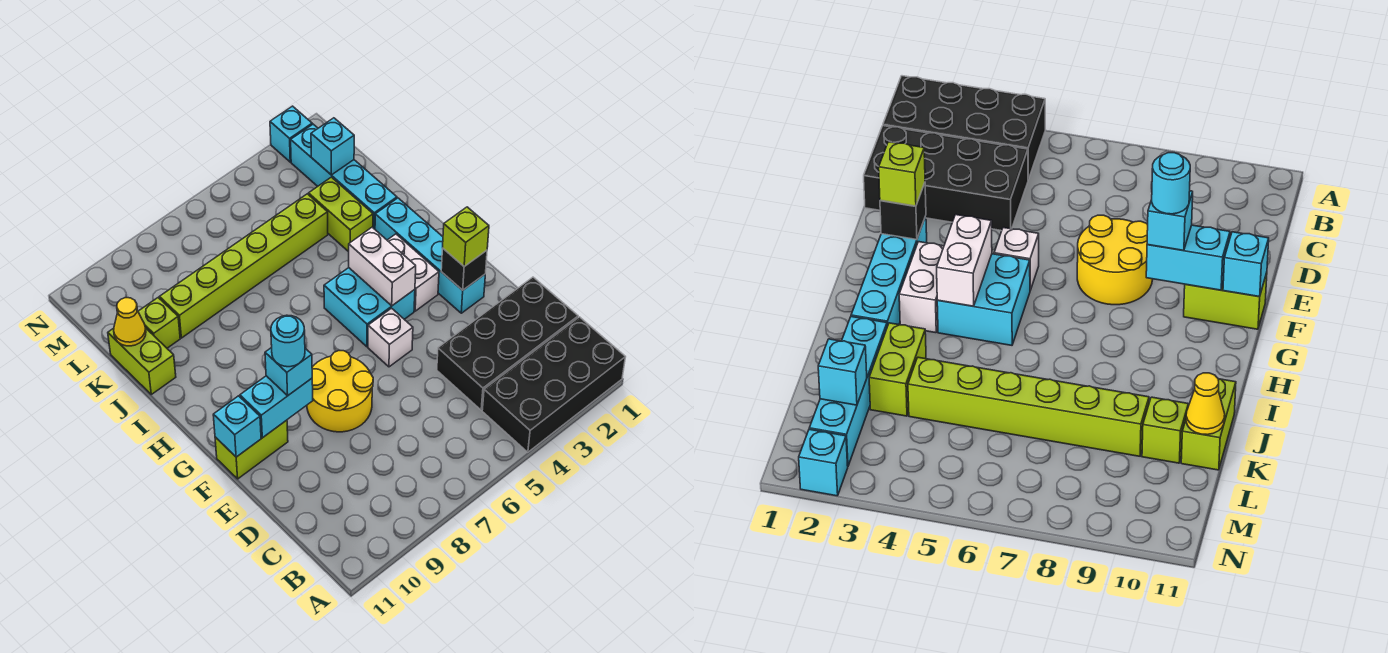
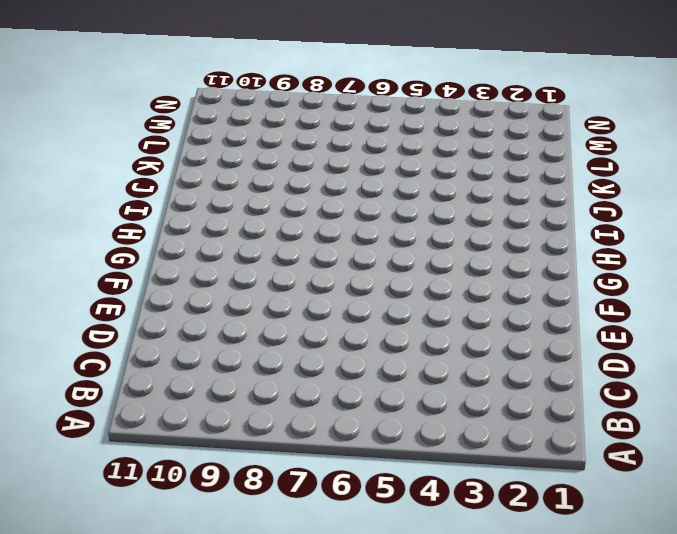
none -> black brick A1:B4 level 1
none -> black brick C1:D4 level 1
none -> yellow round brick E7:F8 level 1

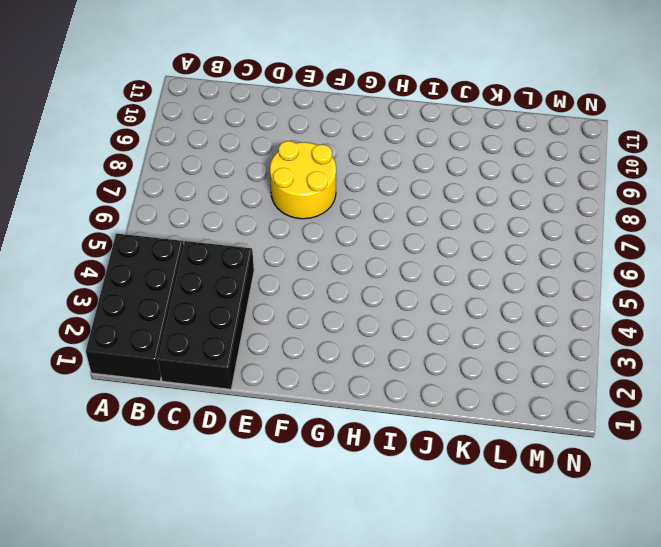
none -> cyan brick F2:I2 level 1
none -> white brick F5 level 1
none -> lime brick F10:F11 level 1

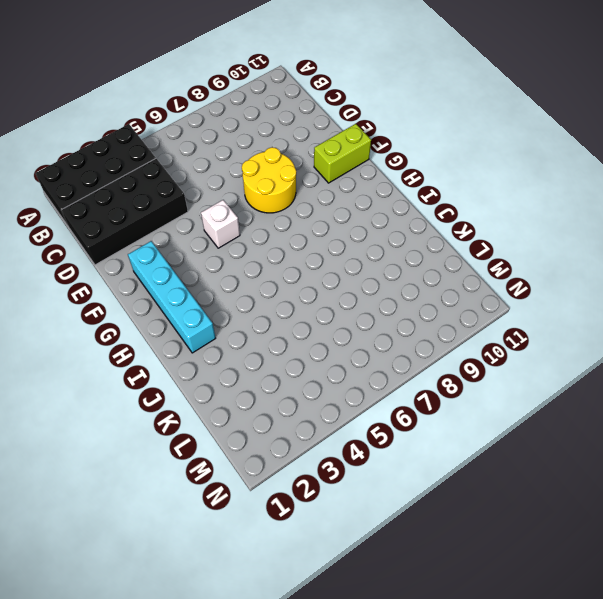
none -> white brick G3:H3 level 1
none -> cyan brick G4:H5 level 1
none -> cyan brick J2:M2 level 1

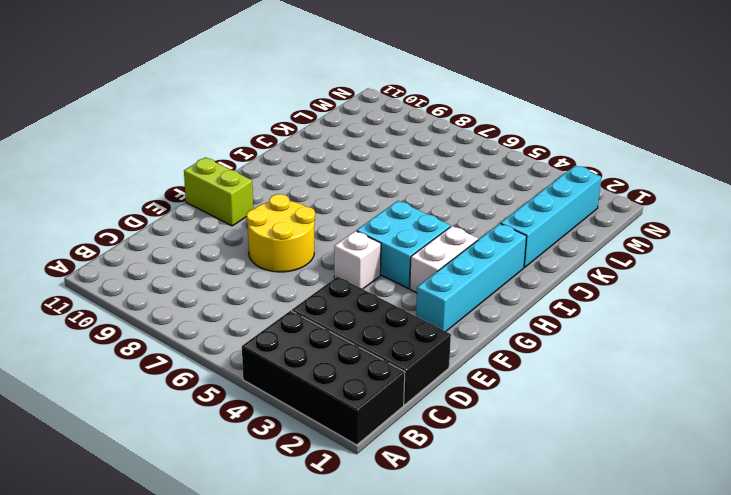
none -> lime brick J3:K3 level 1
none -> lime brick J11:K11 level 1
none -> lime brick K4:K9 level 1

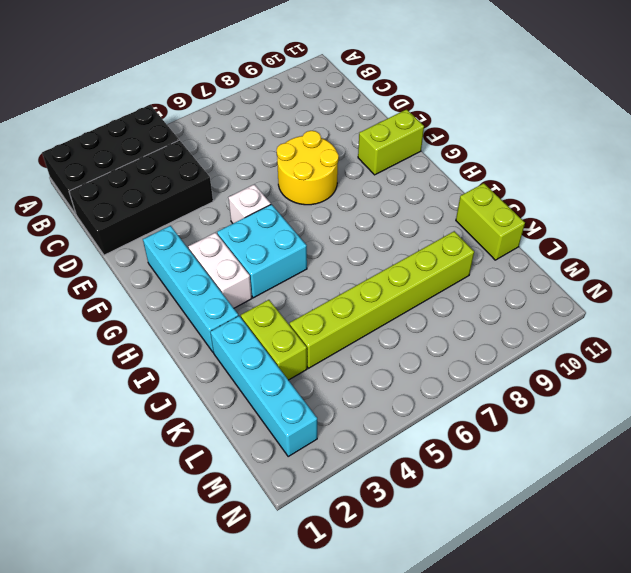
none -> lime brick K10 level 1
none -> cyan brick N2 level 1
none -> black brick F2 level 2

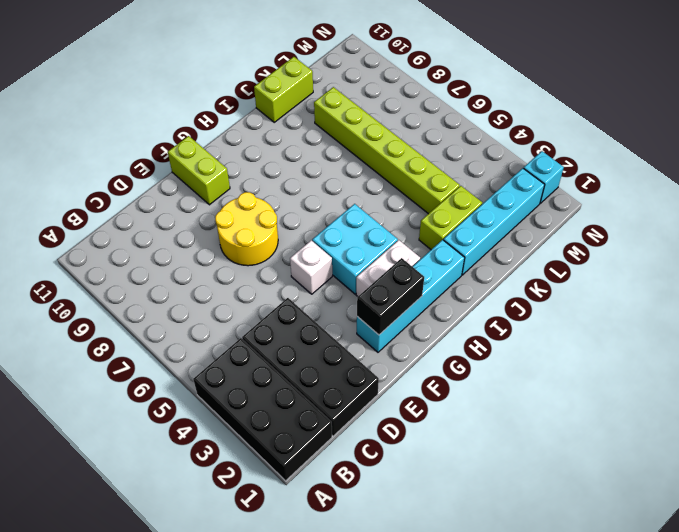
black brick F2:G2 level 2 -> black brick F2 level 2
none -> lime brick K10 level 1
none -> cyan brick F9:F10 level 2
none -> cyan brick F11 level 2

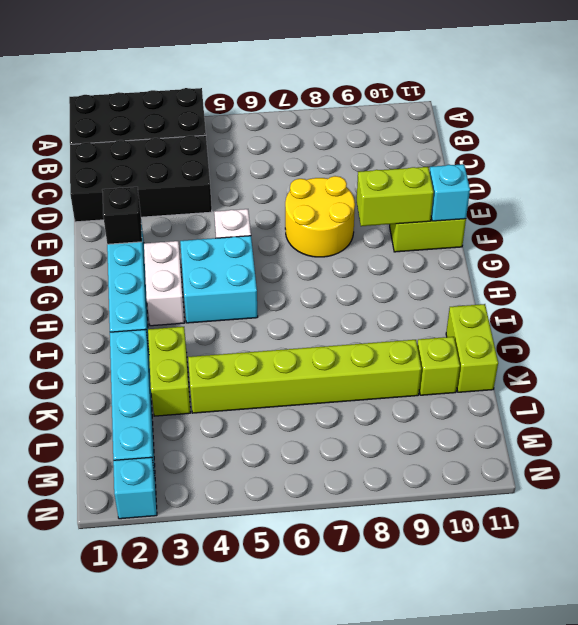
lime brick F9:F10 level 2 -> cyan brick F9:F10 level 2
none -> white brick G4:H4 level 2
none -> yellow cone K11 level 2
none -> cyan brick L2 level 2

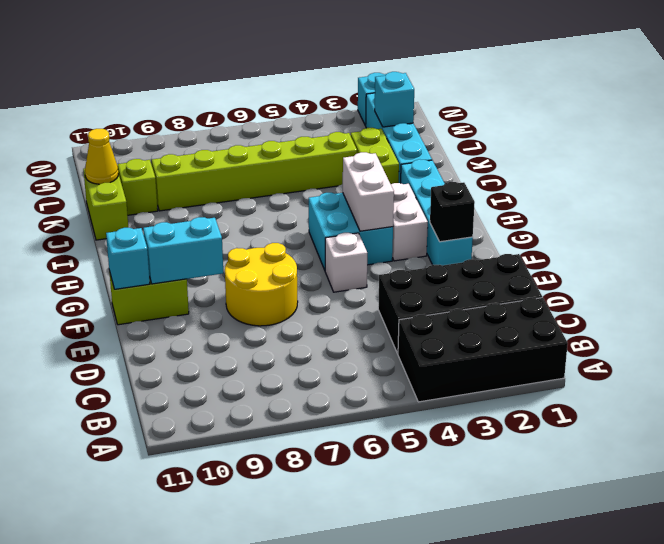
none -> lime brick F2 level 3
none -> cyan brick F9 level 3
none -> cyan round brick F9 level 4

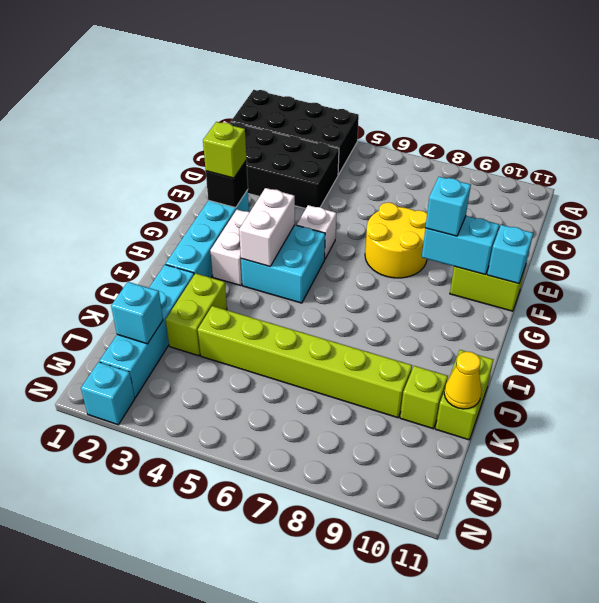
none -> cyan round brick F9 level 4

